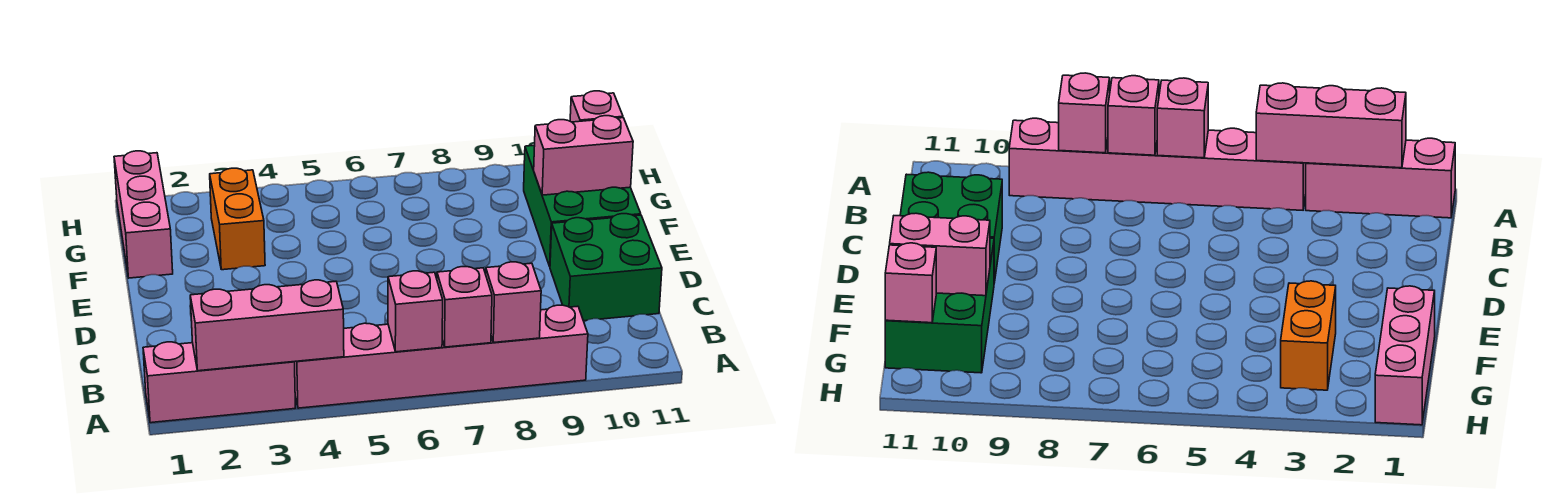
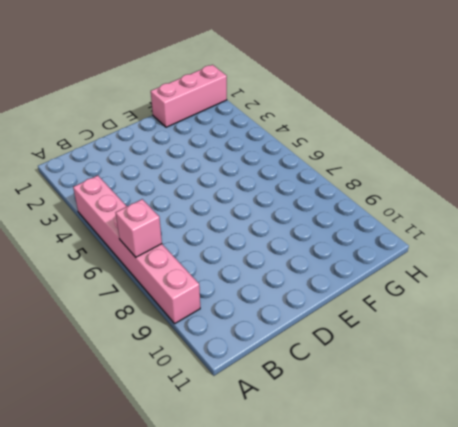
none -> pink brick A1:A3 level 1
none -> green brick C10:D11 level 1
none -> green brick E10:G11 level 1

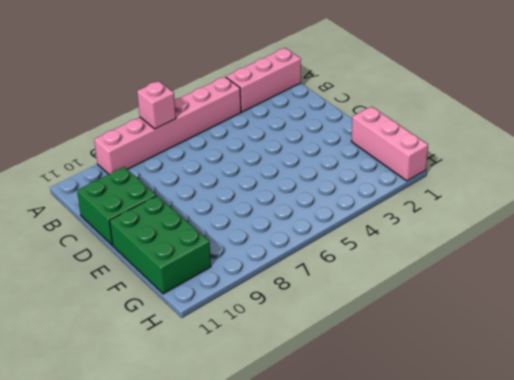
none -> orange brick F3:G3 level 1
none -> pink brick A2:A4 level 2
none -> pink brick A6 level 2

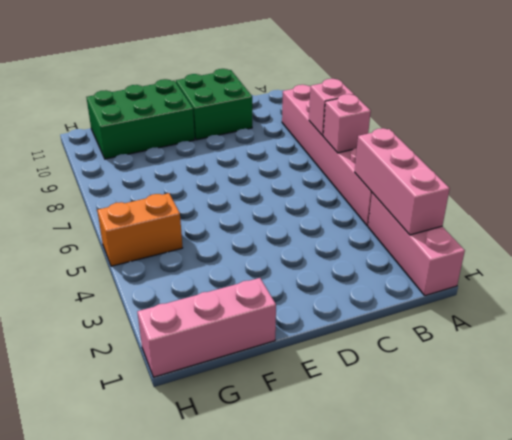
orange brick G5:H5 level 1 -> orange brick F3:G3 level 1
none -> pink brick A8 level 2
none -> pink brick F10:F11 level 2
none -> pink brick G11 level 2

